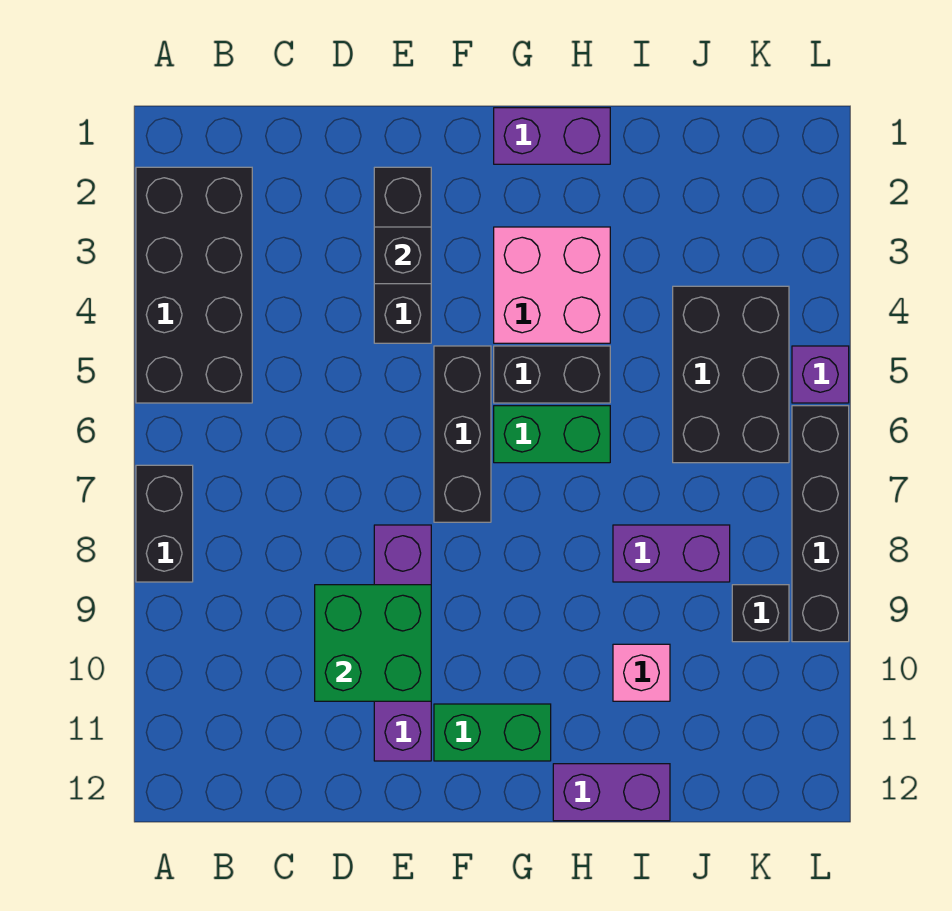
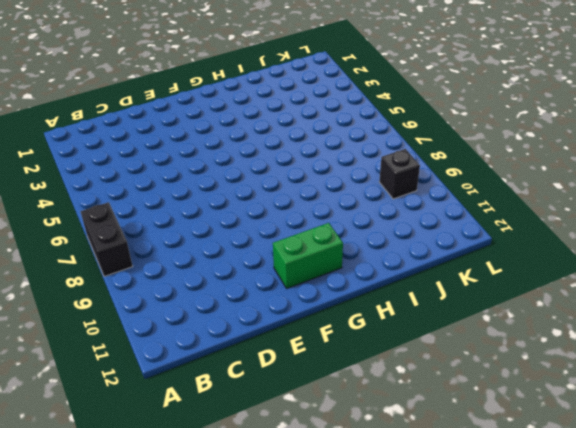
none -> black brick A2:B5 level 1
none -> black brick E2:E4 level 1
none -> purple brick E8:E11 level 1

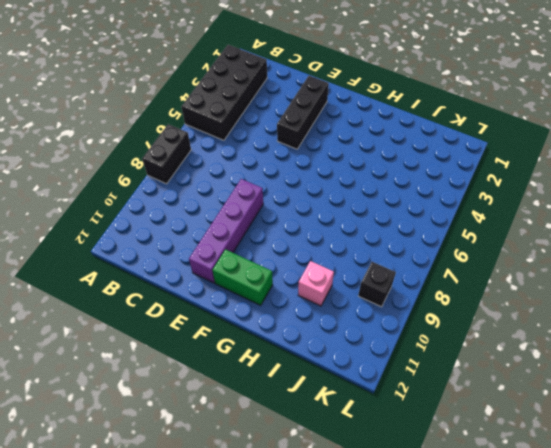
none -> black brick F5:F7 level 1
none -> purple brick G1:H1 level 1
none -> pink brick G3:H4 level 1

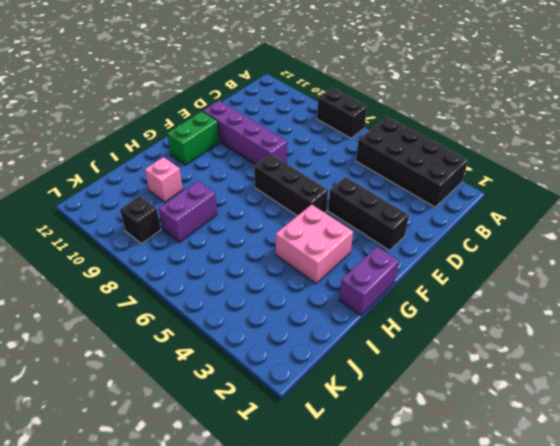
none -> black brick G5:H5 level 1
none -> green brick G6:H6 level 1
none -> purple brick H12:I12 level 1

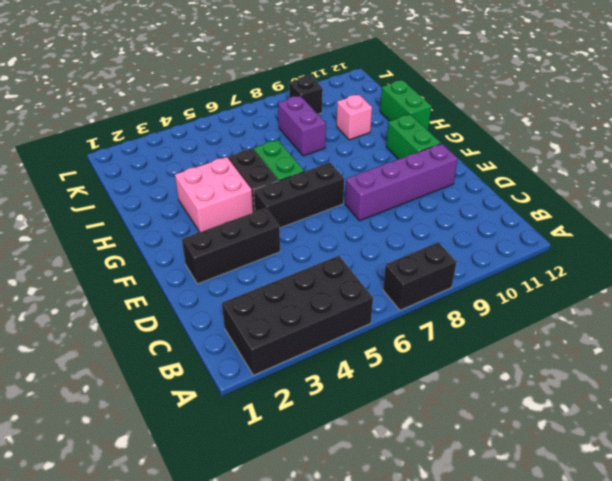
green brick H12:I12 level 1 -> purple brick H12:I12 level 1
none -> purple brick G1:H1 level 1
none -> black brick J4:K6 level 1
none -> purple brick L5 level 1

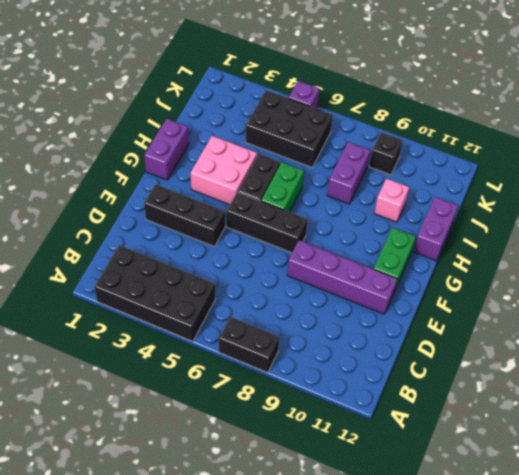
none -> black brick L6:L9 level 1
none -> green brick D9:E10 level 2
none -> black brick E3 level 2

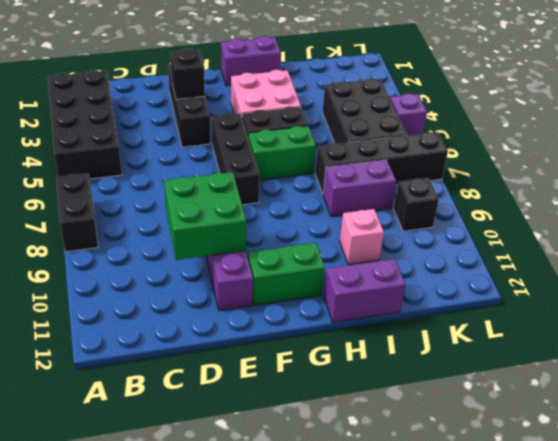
black brick I7:L7 level 1 -> black brick L6:L9 level 1

